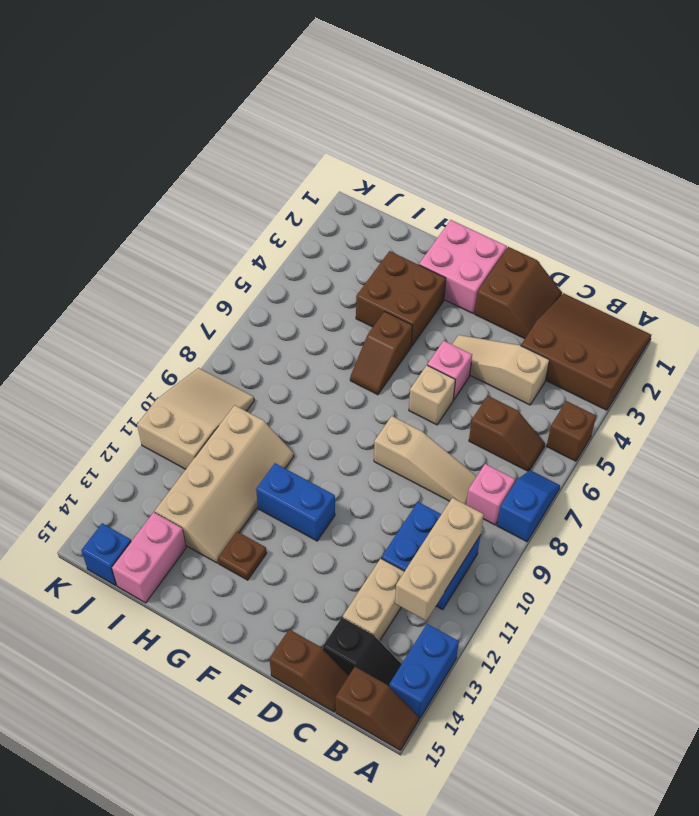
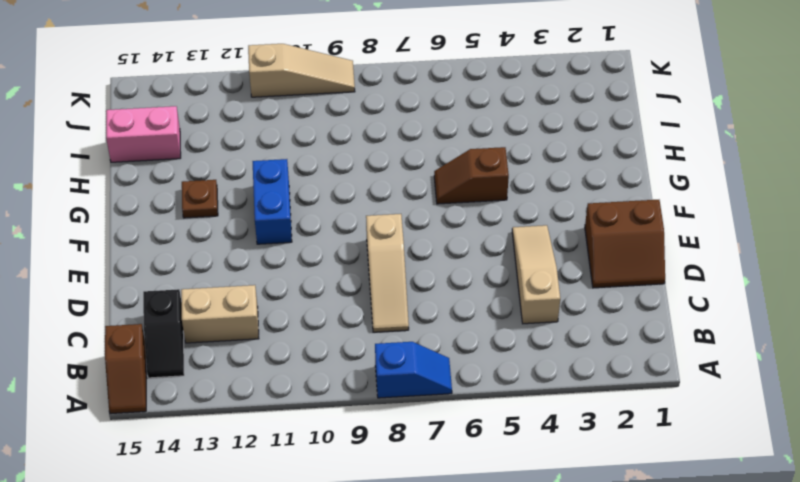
tan slope K9:K11 level 1 top 11 -> tan slope J9:K11 level 1 top 11
none -> brown slope A1:C3 level 1 top 3
none -> brown brick A5 level 1
none -> blue brick A13:A14 level 1

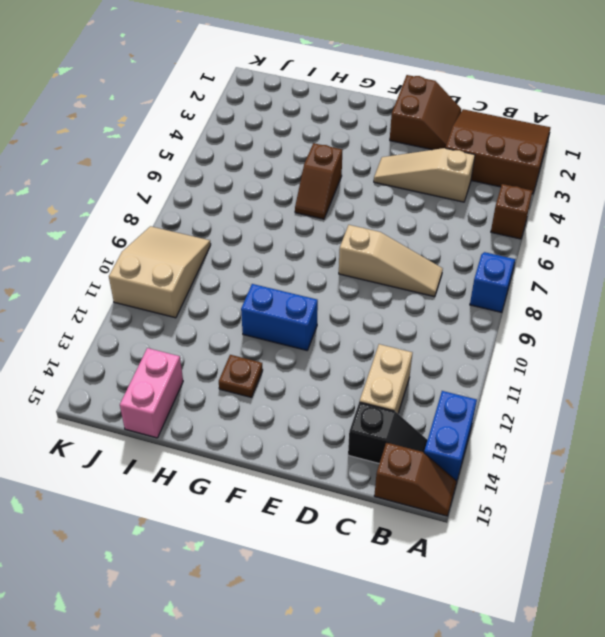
none -> brown slope B6:C6 level 1 top C
none -> pink brick B8 level 1
none -> blue brick B10:C11 level 1

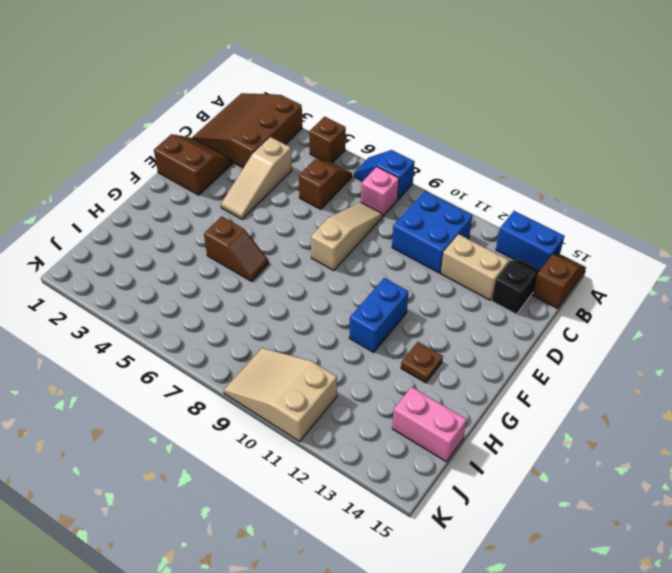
none -> brown slope C15:D15 level 1 top D
none -> pink brick E5 level 1
none -> tan brick E6 level 1

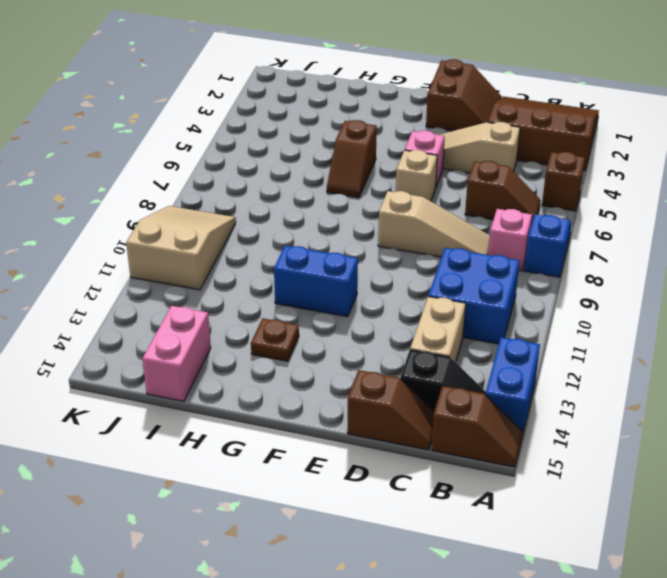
none -> pink brick F1:G2 level 1
none -> brown brick G3:H4 level 1
none -> tan slope H10:I13 level 1 top I

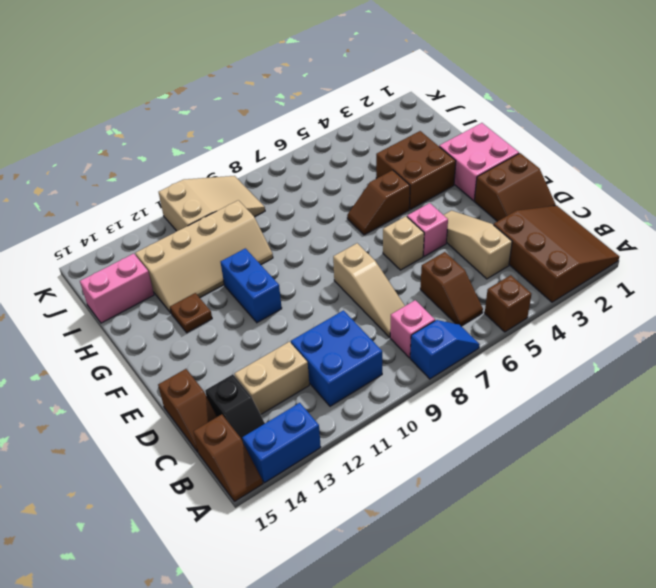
none -> blue brick J15 level 1
none -> tan brick B10:B12 level 2

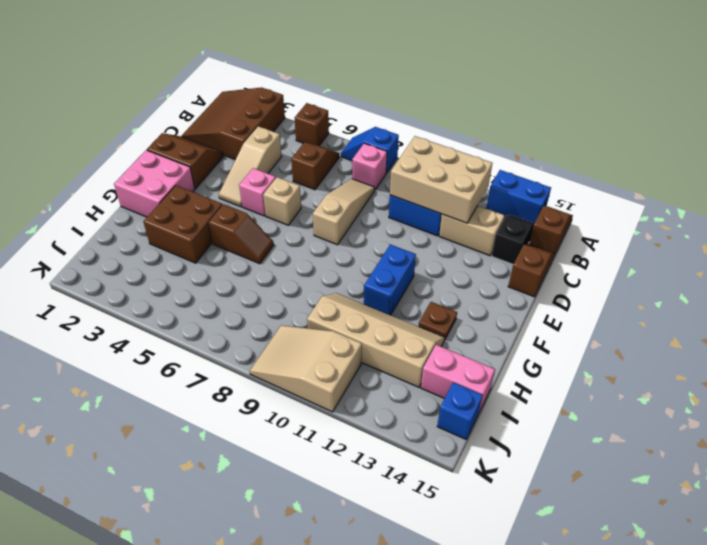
tan brick B10:C12 level 2 -> tan brick B10:B12 level 2

